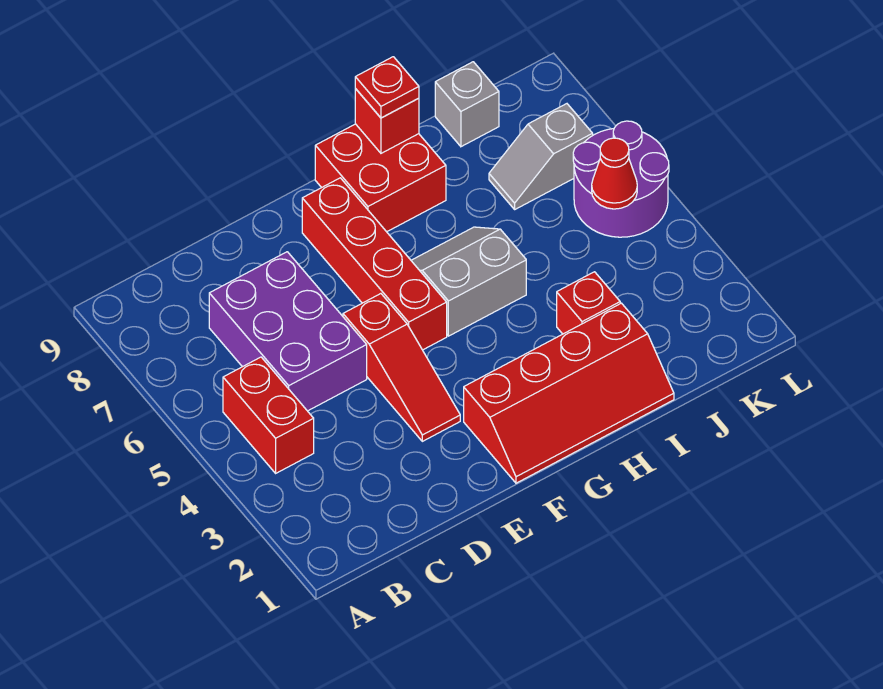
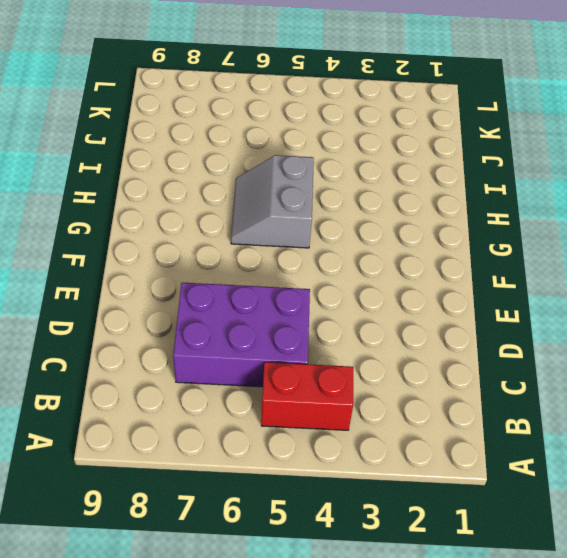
none -> red slope E3:E5 level 1 top 5
none -> red slope F1:I2 level 1 top 2
none -> red brick F5:F8 level 1

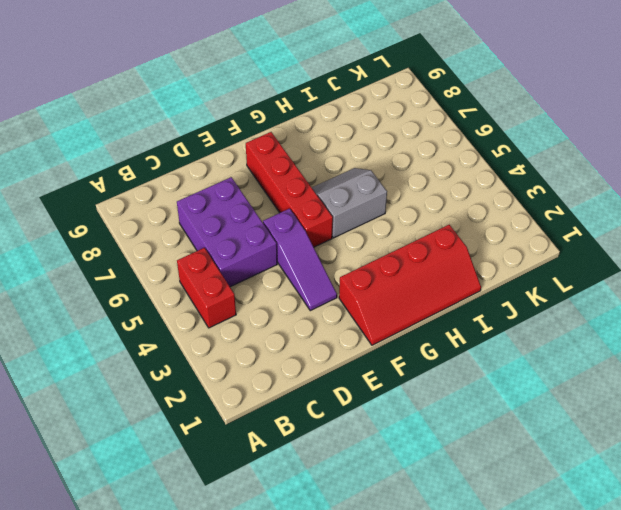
purple slope E3:E5 level 1 top 5 -> red slope E3:E5 level 1 top 5
none -> red brick G8:H9 level 1
none -> red brick I3 level 1
none -> grey slope J7:K7 level 1 top K

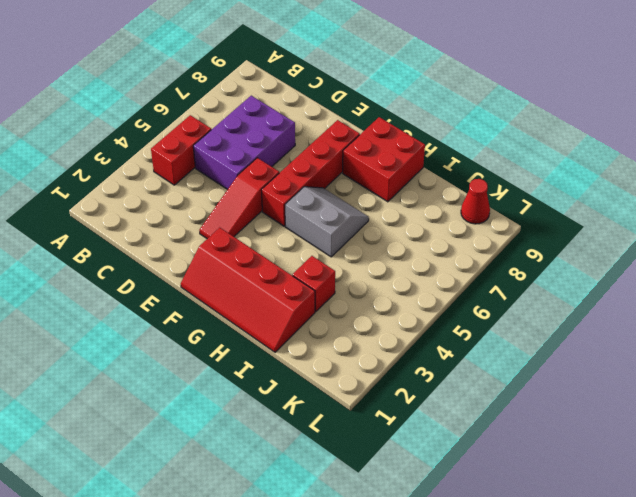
red cone K9 level 1 -> red cone K5 level 2
none -> grey slope J7:K7 level 1 top K
none -> grey brick J9 level 1
none -> purple round brick K5:L6 level 1

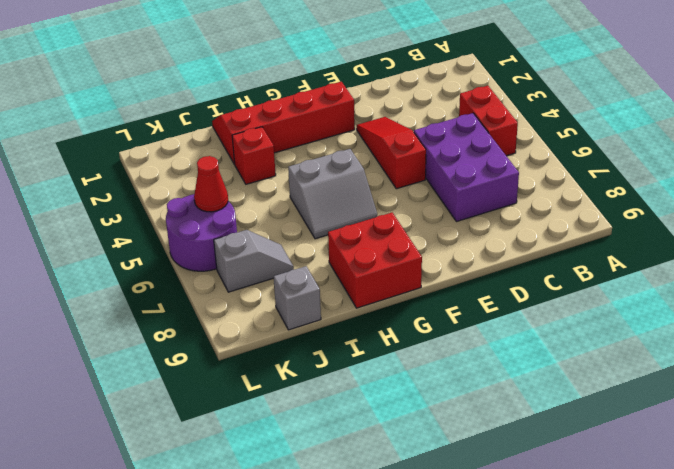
none -> red brick F5:F8 level 1
none -> red brick H9 level 2
none -> red plate H9 level 3

